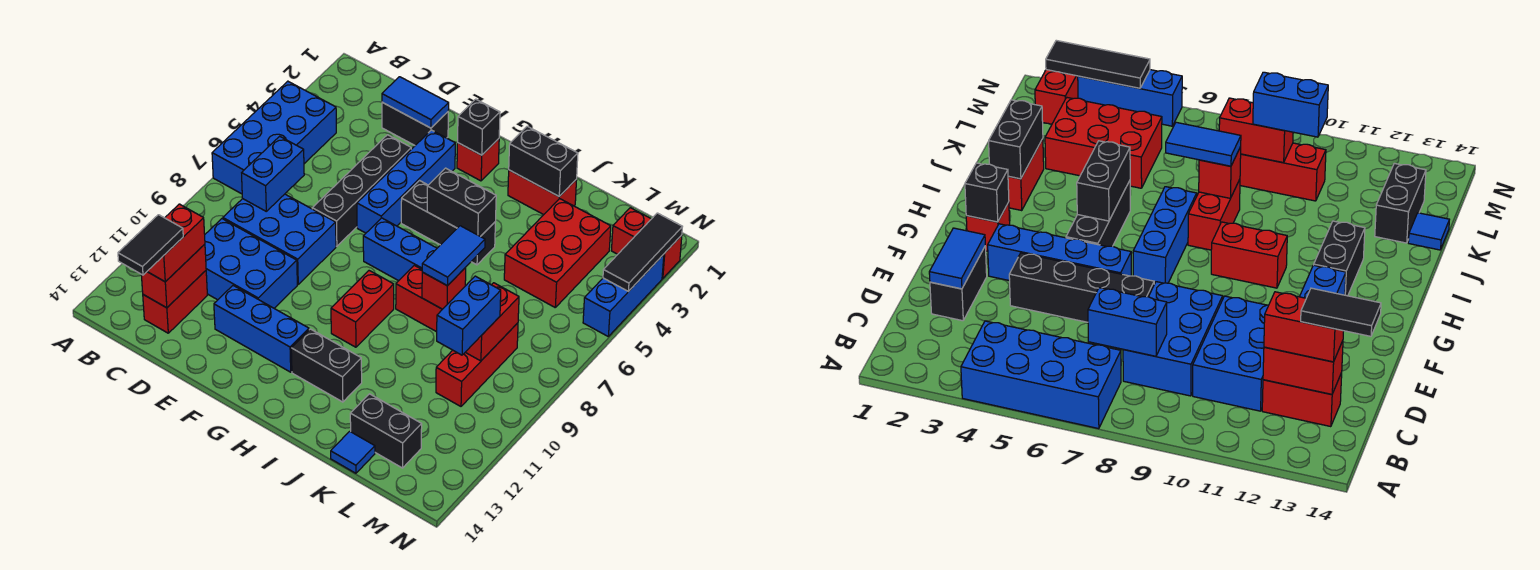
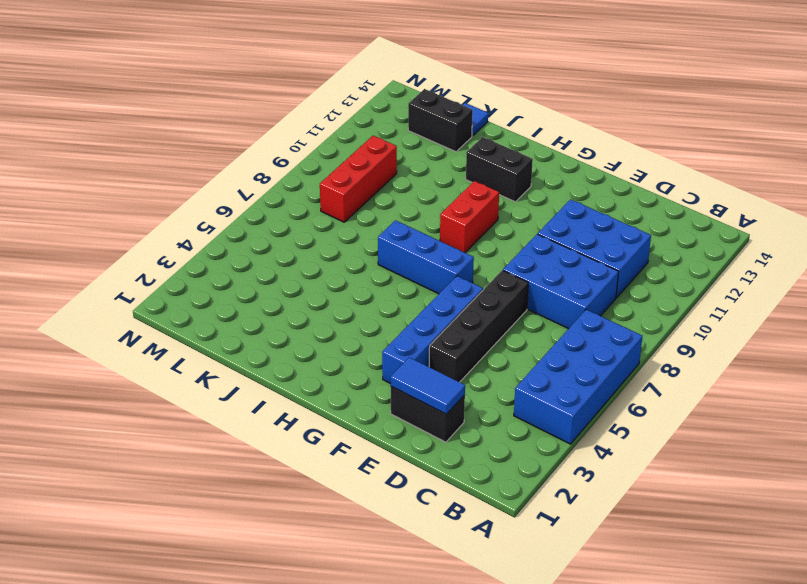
none -> red brick C12:C13 level 1
none -> blue brick E12:G12 level 1
none -> red brick G2 level 1
none -> black brick G5:I5 level 1

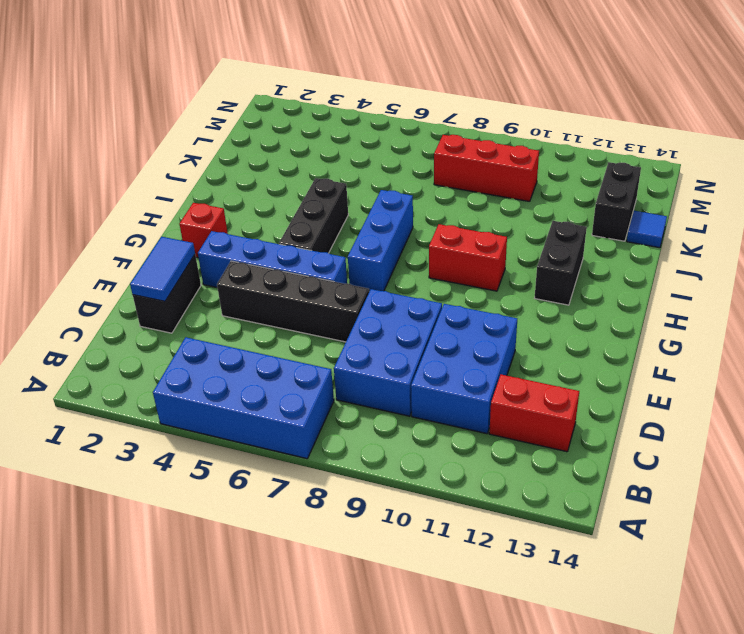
none -> blue brick E12:G12 level 1
none -> red brick I2:J2 level 1
none -> red brick I8:J8 level 1
none -> red brick K3:L5 level 1

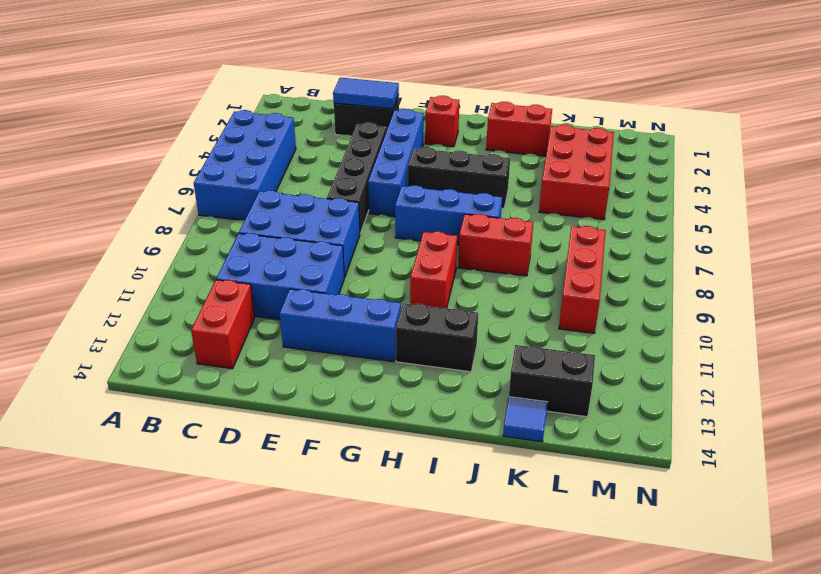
none -> red brick M2:N2 level 1
none -> blue brick N3:N5 level 1
none -> blue brick C7:C8 level 2
none -> red brick C12:C13 level 2

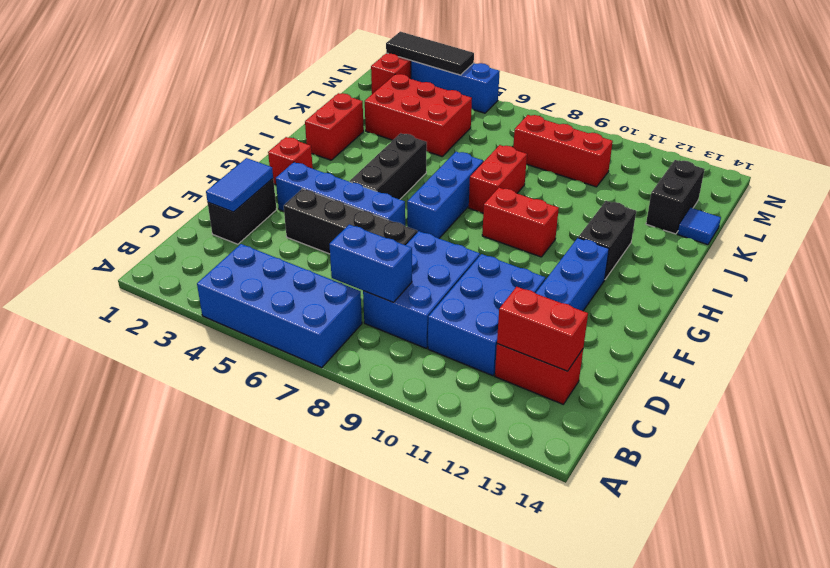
none -> black brick G2 level 2
none -> black brick H5:I5 level 2
none -> black brick I2:J2 level 2
none -> red brick J8 level 2

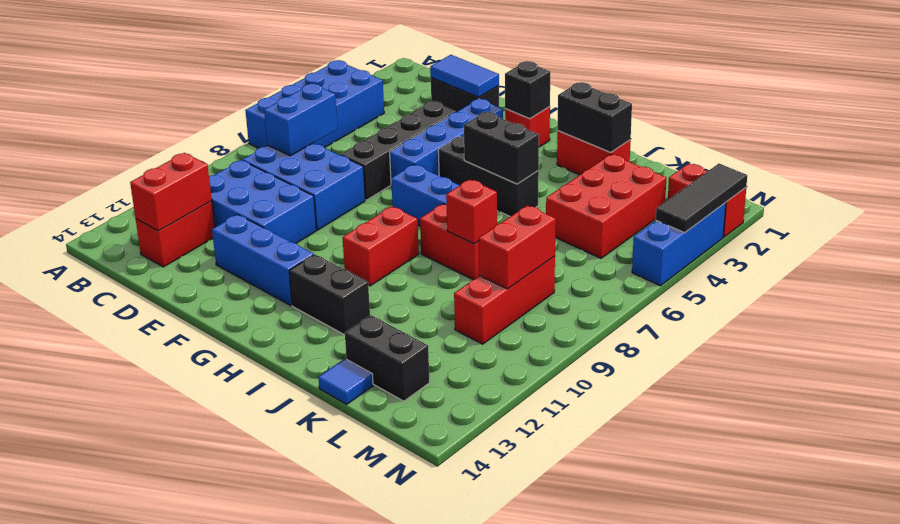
none -> red brick C12:C13 level 3
none -> blue tile J7:J8 level 3
none -> blue brick L9:L10 level 3
none -> black tile C13:C14 level 4

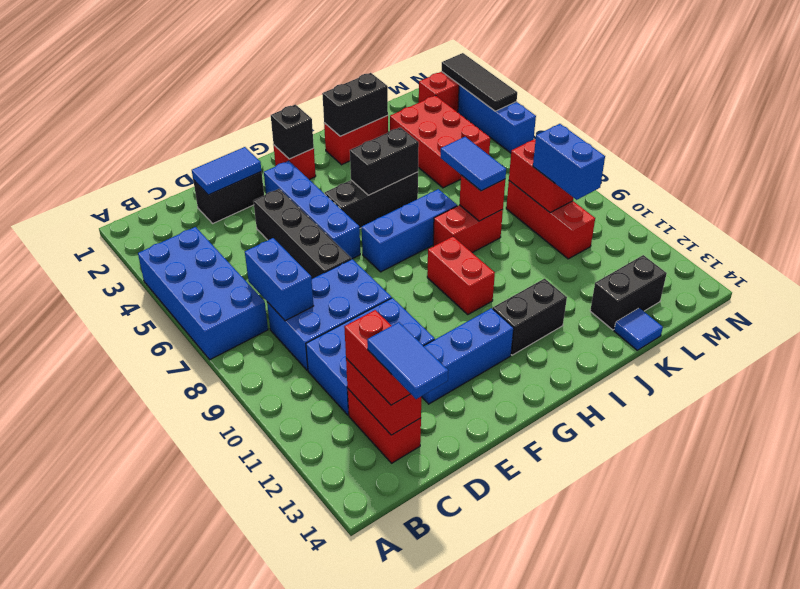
blue tile C13:C14 level 4 -> black tile C13:C14 level 4

